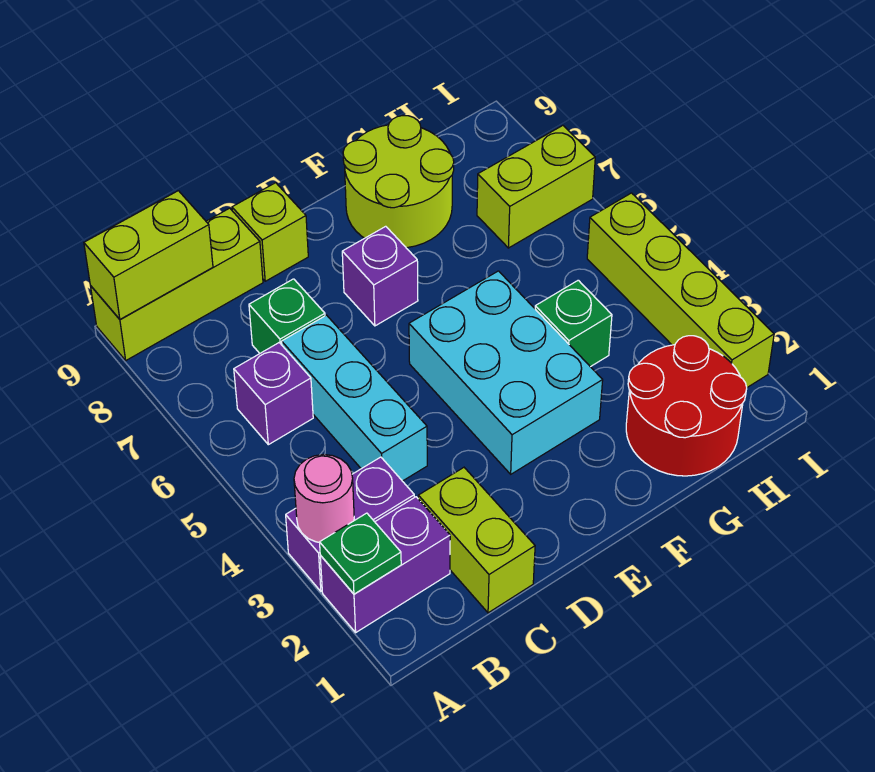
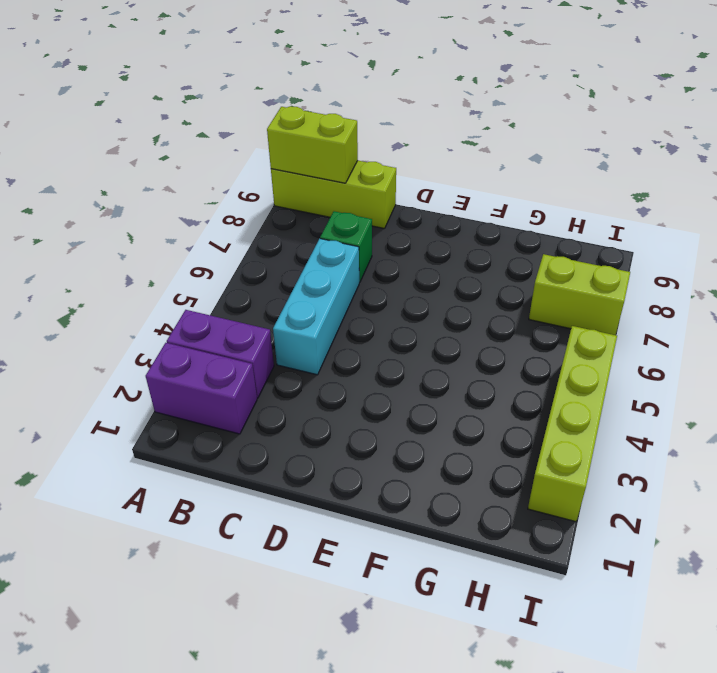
none -> purple brick B6 level 1
none -> lime brick C1:C2 level 1
none -> lime brick D9 level 1

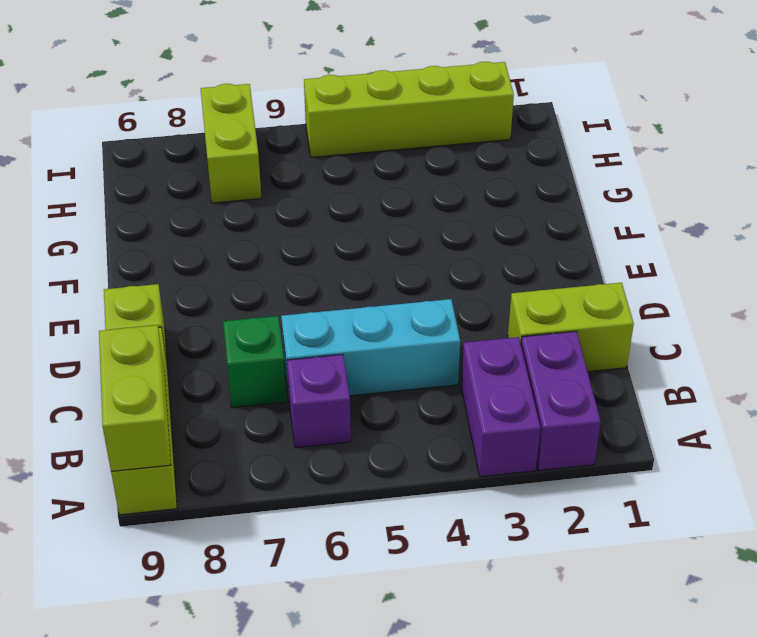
none -> cyan brick E3:F5 level 1
none -> purple brick E7 level 1
none -> lime round brick F8:G9 level 1

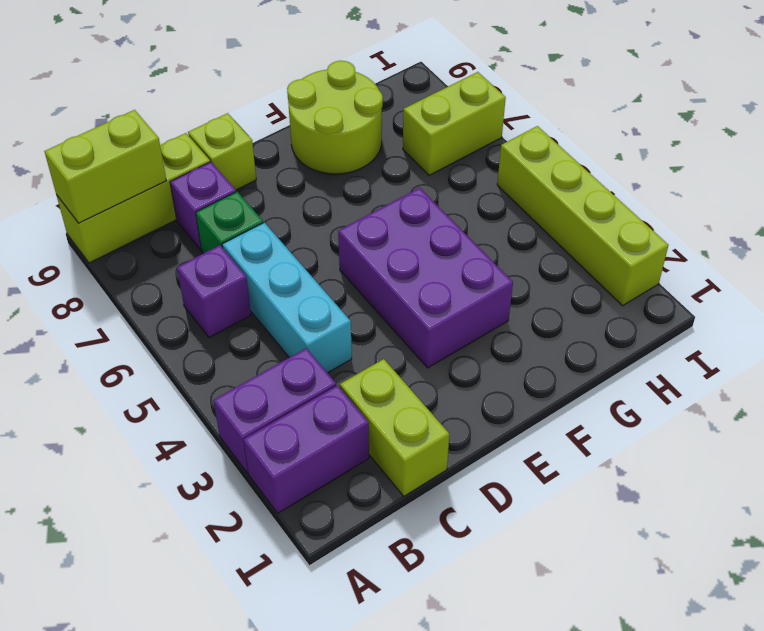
purple brick C8 level 1 -> purple brick E7 level 1
purple brick E3:F5 level 1 -> cyan brick E3:F5 level 1
none -> red round brick G1:H2 level 1
none -> green brick G4 level 1
none -> green plate A2 level 2

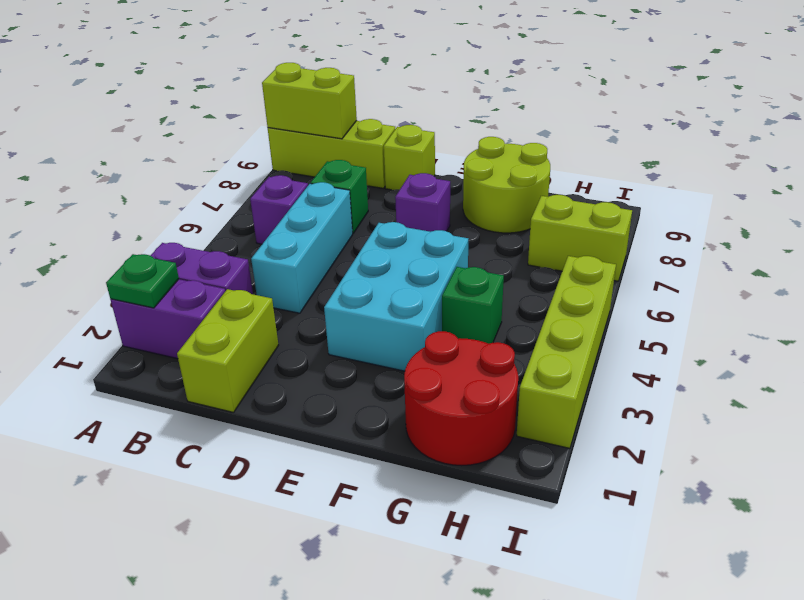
none -> pink round brick A3 level 2

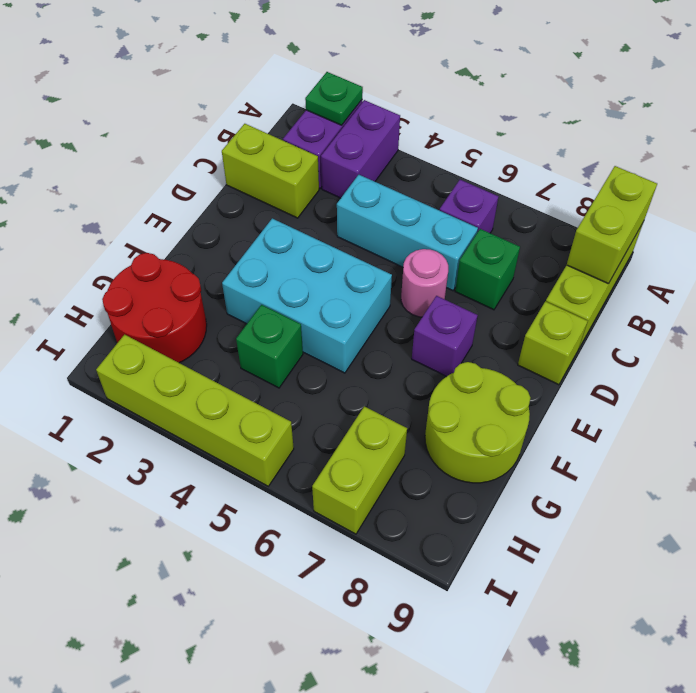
pink round brick D6 level 1 -> pink round brick A3 level 2

